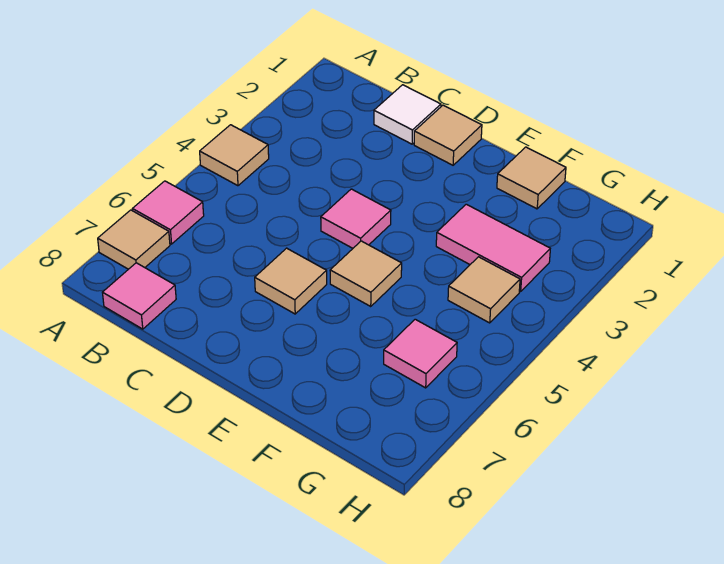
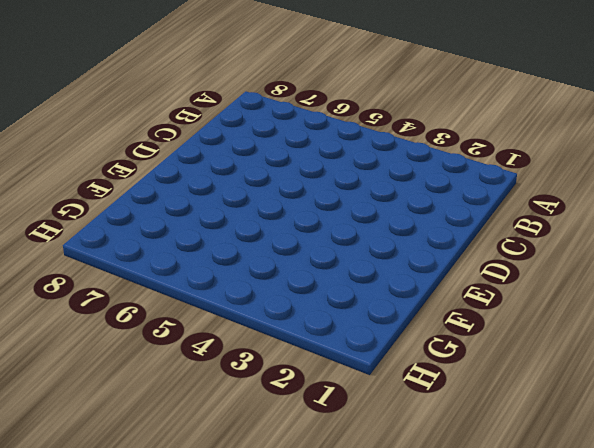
none -> tan tile A4 level 1
none -> pink tile A6 level 1
none -> tan tile A7 level 1

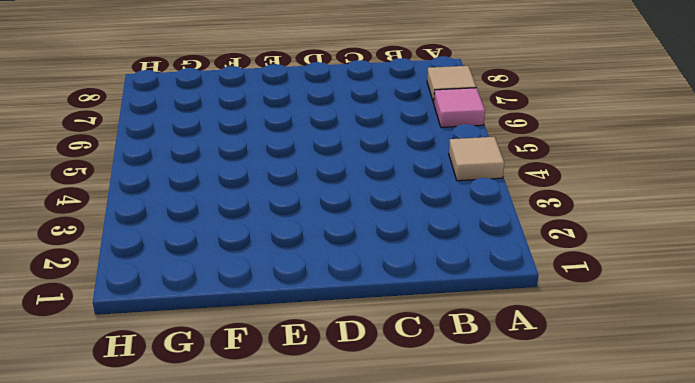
none -> pink tile B8 level 1
none -> white tile C1 level 1
none -> tan tile D1 level 1

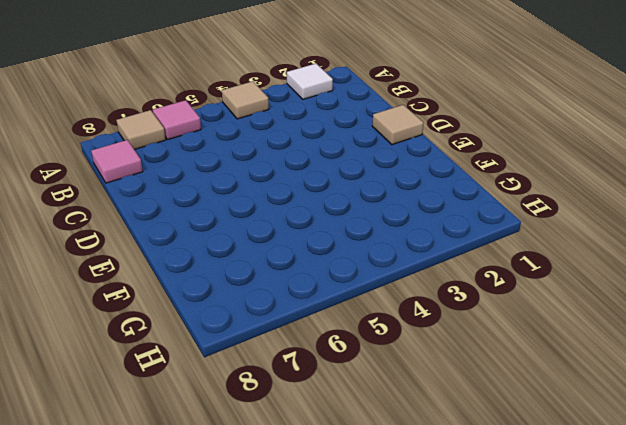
white tile A2 level 1 -> white tile C1 level 1
none -> pink tile D4 level 1
none -> tan tile D6 level 1
none -> tan tile E5 level 1

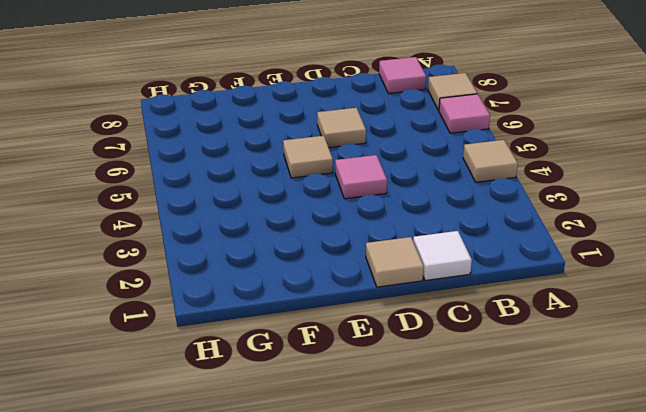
none -> tan tile F1 level 1
none -> pink tile F3:G3 level 1
none -> tan tile G4 level 1

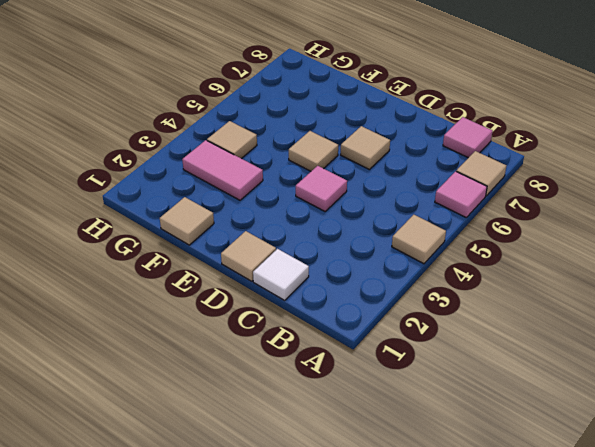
none -> pink tile G6 level 1

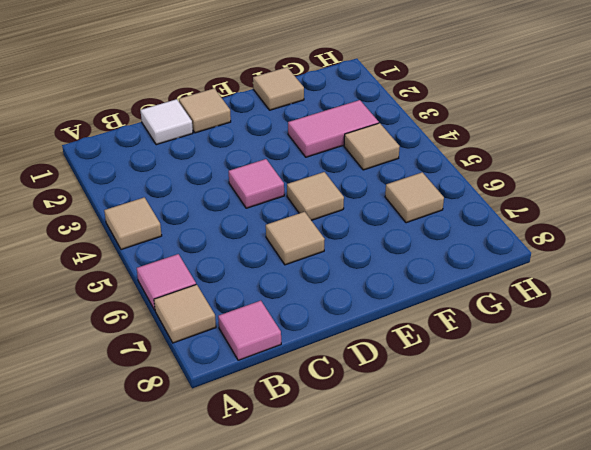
tan tile G6 level 1 -> pink tile G6 level 1

